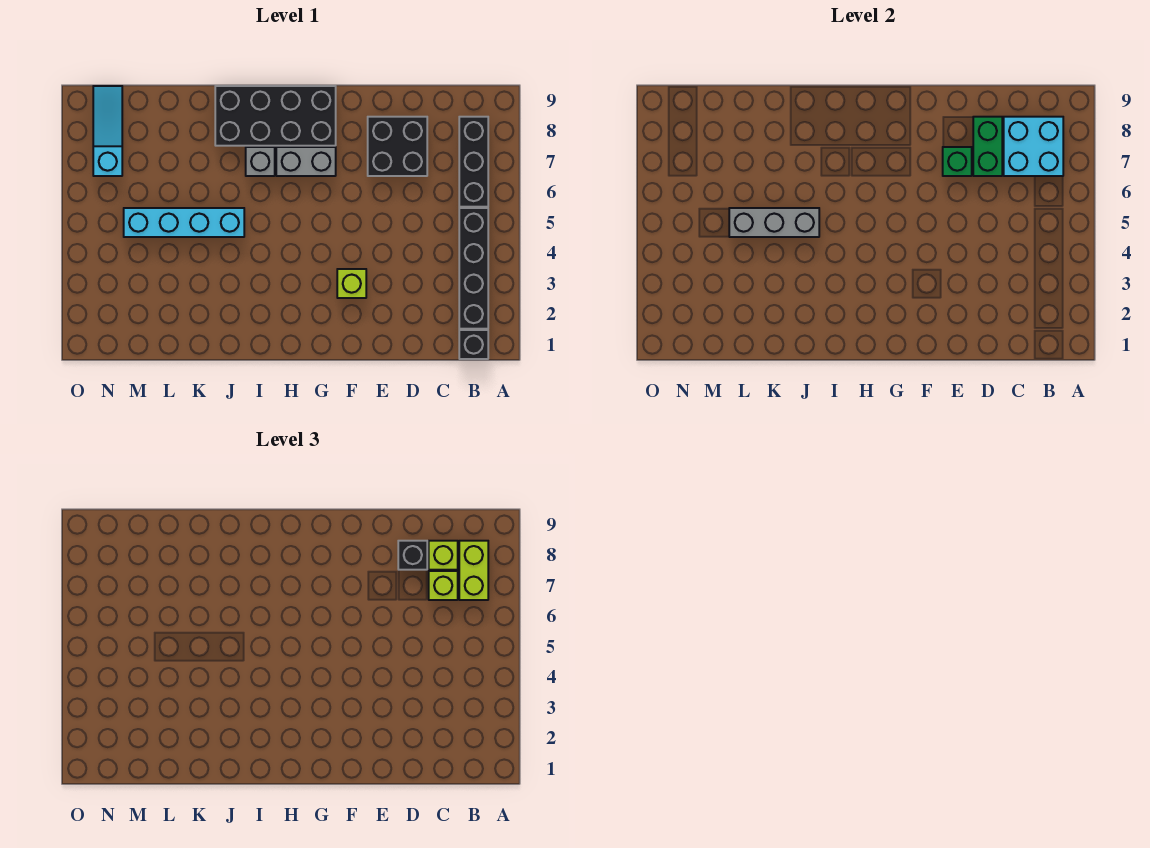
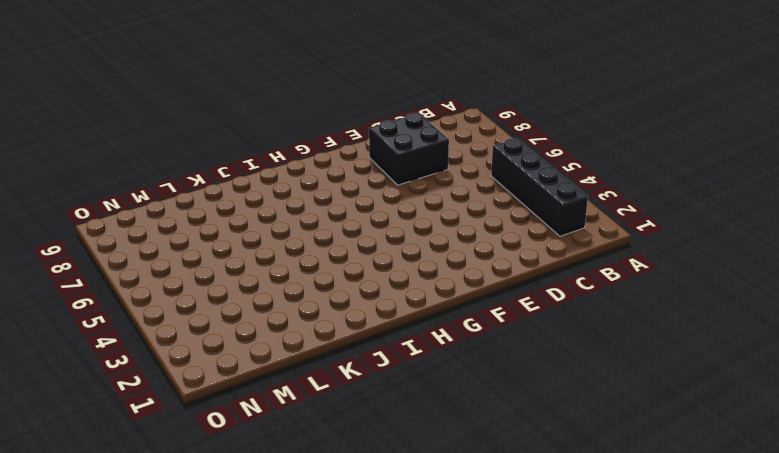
none -> black brick B1 level 1
none -> black brick B6:B8 level 1
none -> lime brick F3 level 1

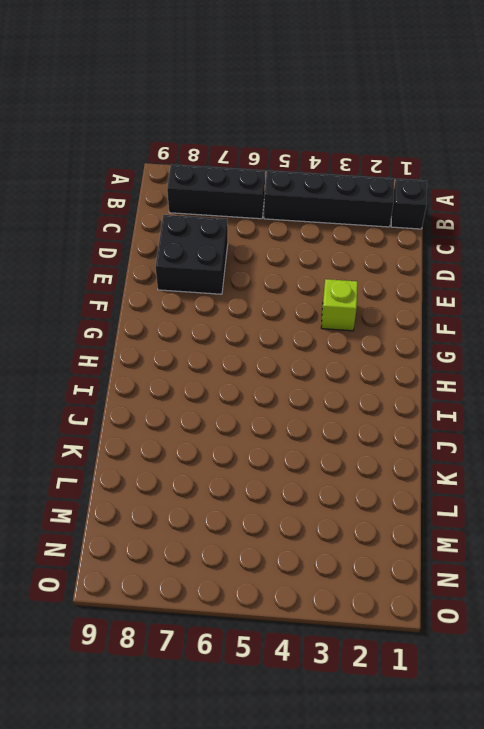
none -> grey brick G7:H7 level 1
none -> black brick G8:J9 level 1
none -> grey brick I7 level 1

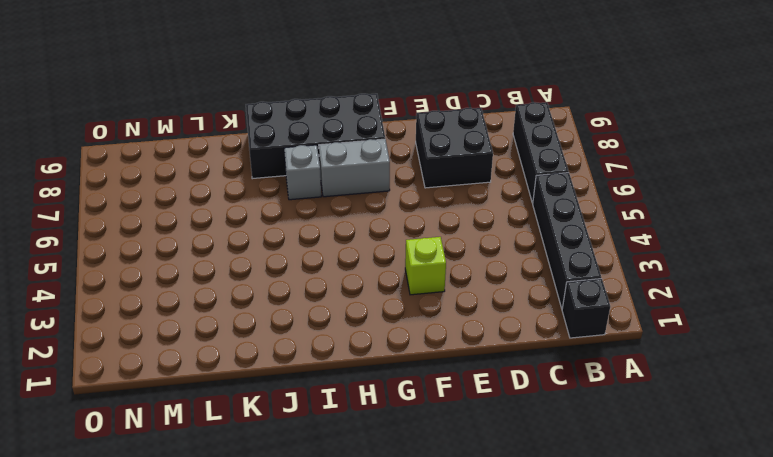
none -> cyan brick J5:M5 level 1
none -> cyan slope N7:N9 level 1 top 7
none -> cyan brick B7:C8 level 2

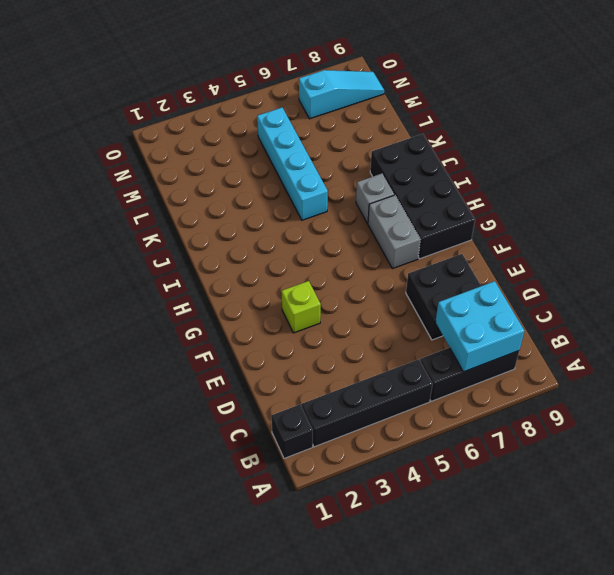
none -> green brick D7:D8 level 2
none -> green brick E7 level 2
none -> grey brick J5:L5 level 2

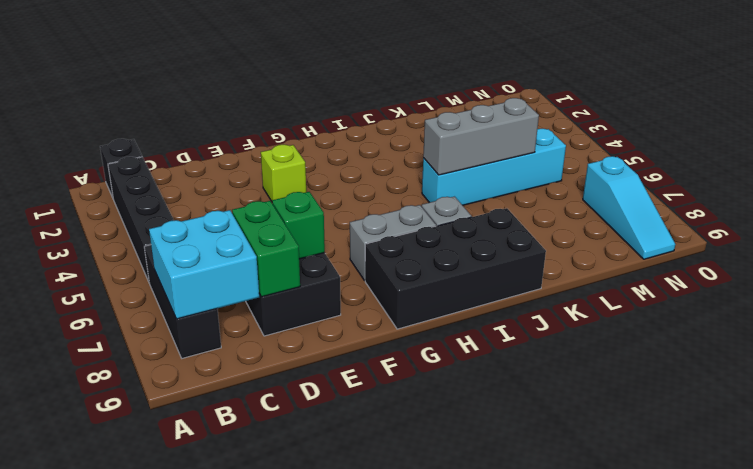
none -> lime brick B7:B8 level 3
none -> lime brick C7 level 3
none -> lime brick C8 level 3

